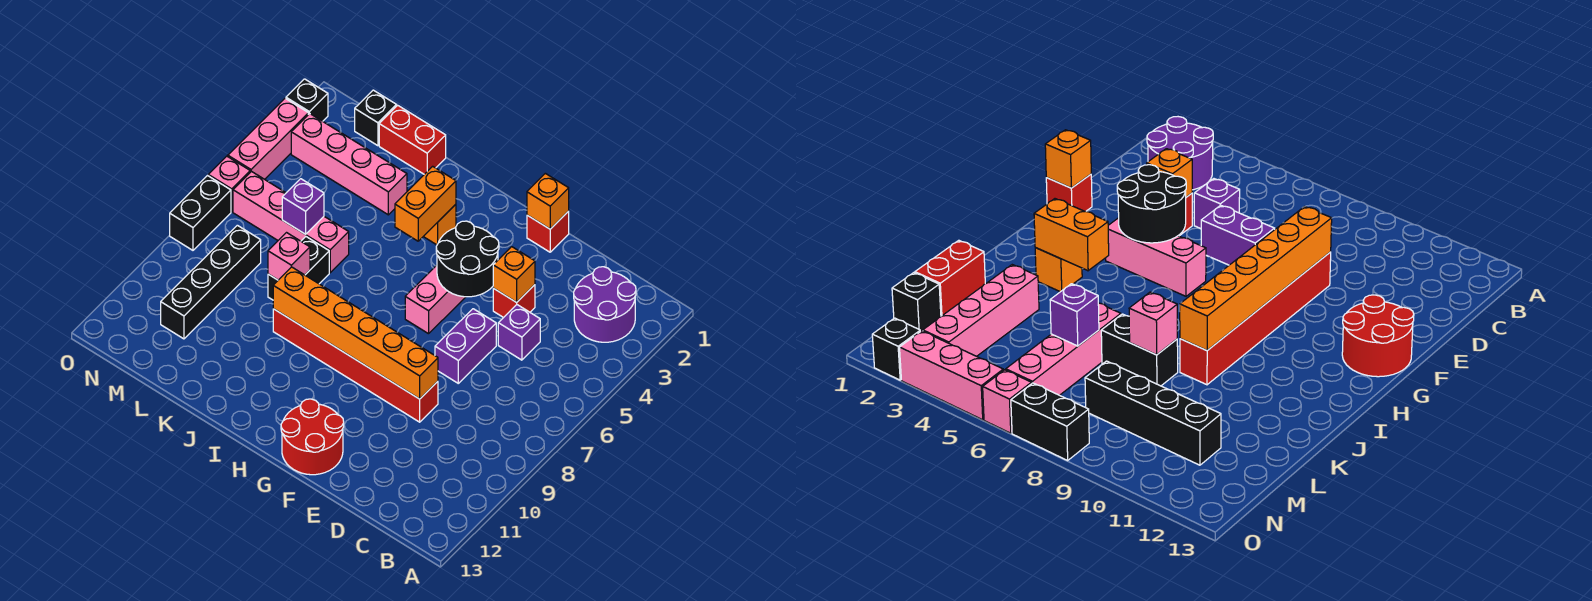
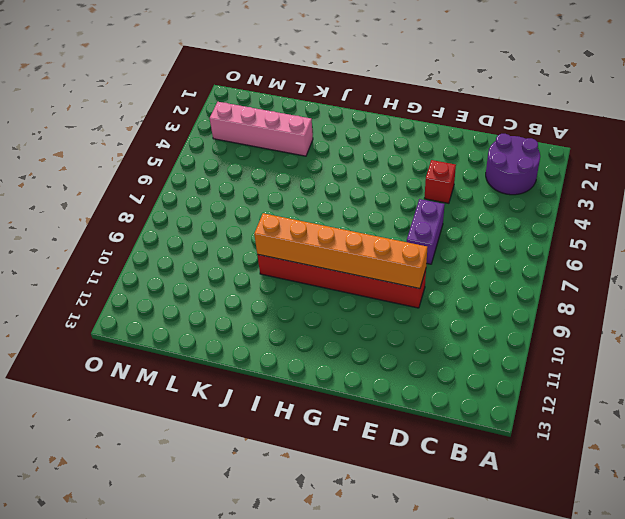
none -> purple brick D5 level 1
none -> red brick F1 level 1
none -> red round brick F12:G13 level 1

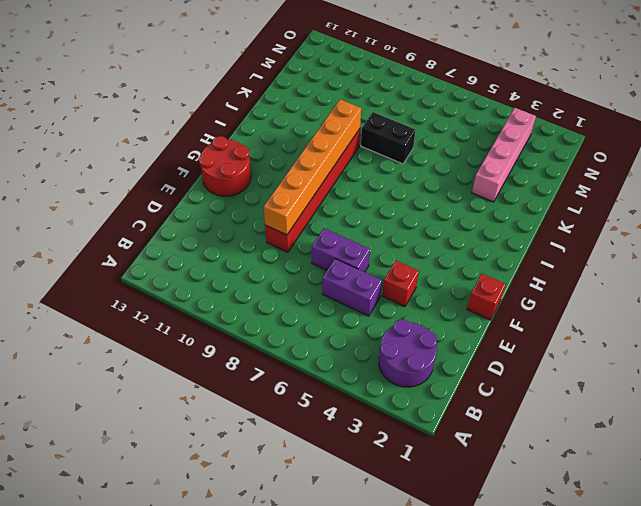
purple brick D5:D6 level 1 -> purple brick D5 level 1
none -> pink brick G4:G6 level 1
none -> orange brick I3 level 1
none -> red brick K1:L1 level 1

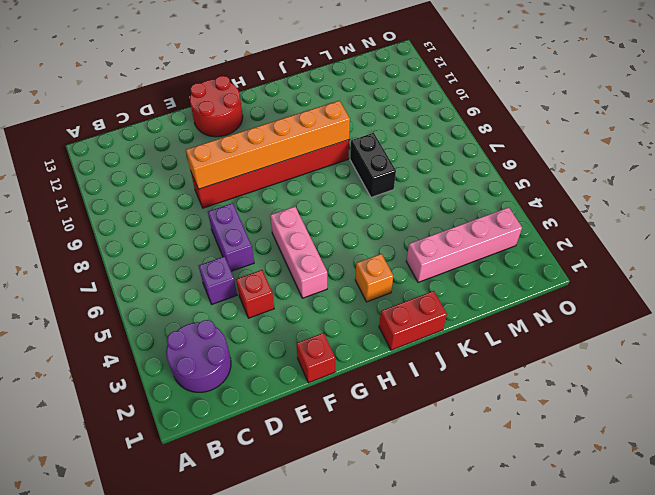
red brick I1:J1 level 1 -> red brick K1:L1 level 1
none -> pink brick K6:N6 level 1
none -> black brick M1 level 1
none -> black brick M8:M11 level 1

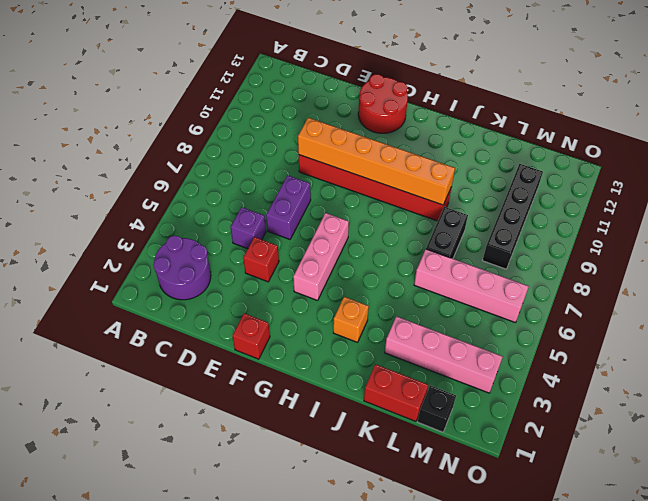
none -> black brick O2 level 1
none -> pink brick O3:O5 level 1
none -> pink brick O6 level 1

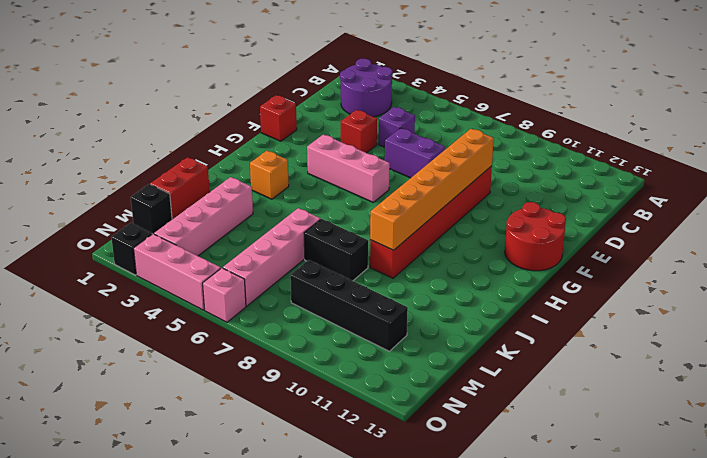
none -> black brick O7:O8 level 1
none -> orange brick E4 level 2
none -> orange brick F1 level 2

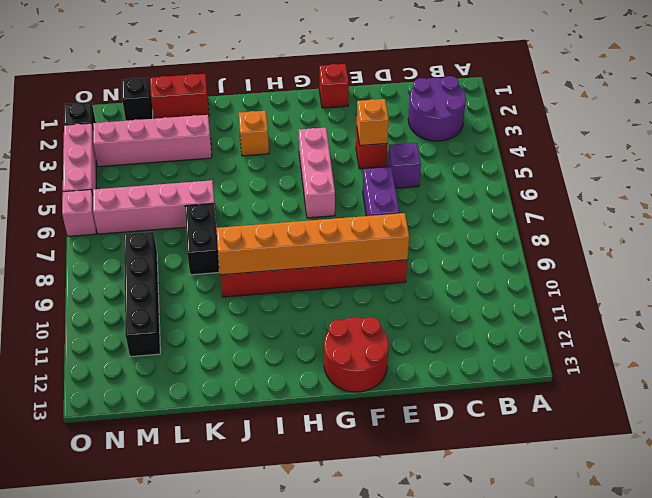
none -> black brick O7:O8 level 1
none -> orange brick F1 level 2
none -> black round brick F4:G5 level 2

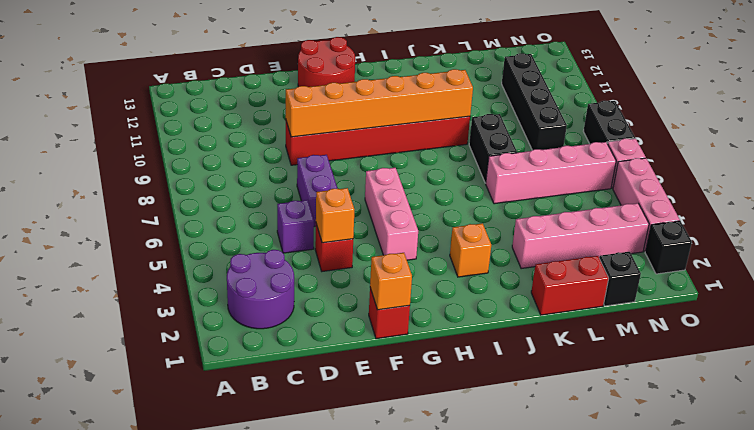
none -> black round brick F4:G5 level 2
none -> orange brick I3:I4 level 2
none -> pink brick K8 level 2

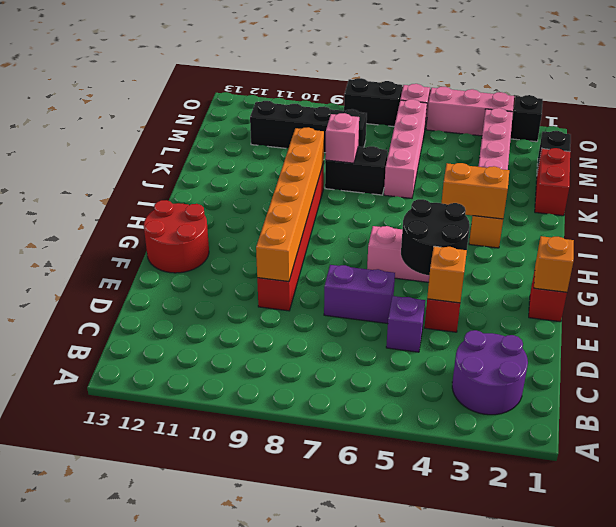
none -> purple brick L6 level 2

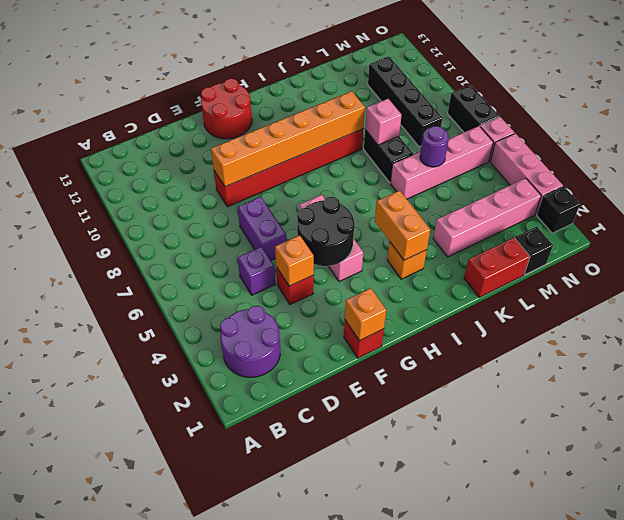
purple round brick L6 level 2 -> purple brick L6 level 2

